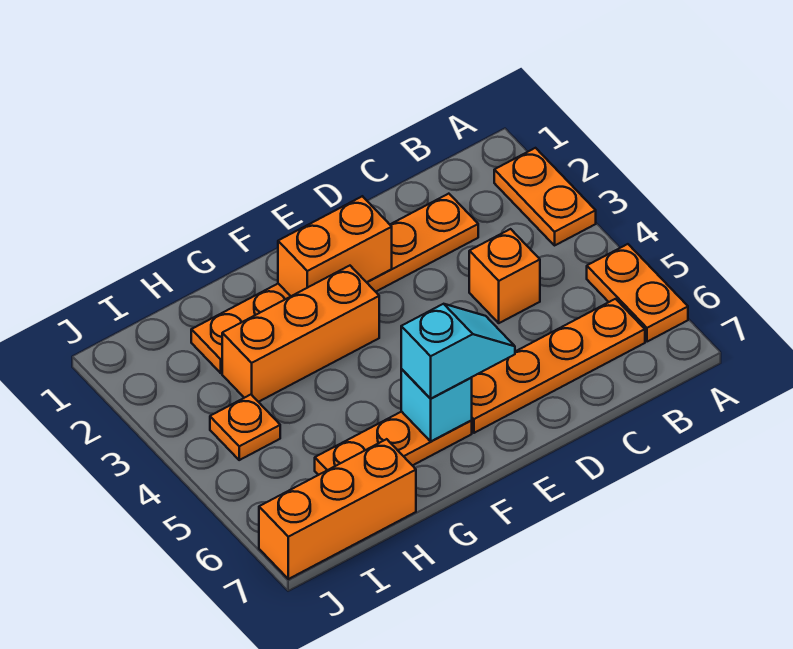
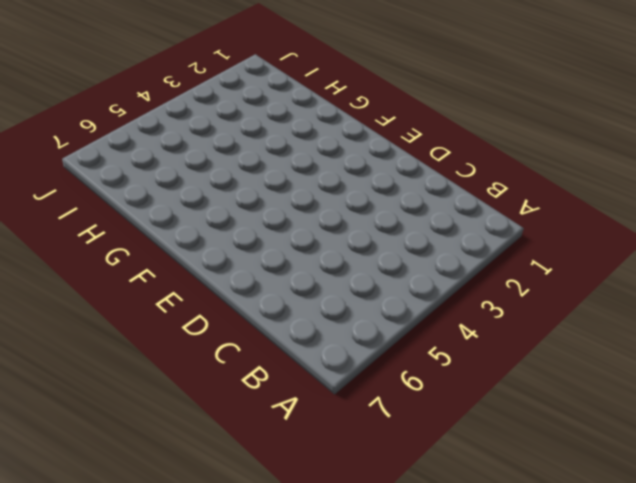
none -> orange plate A2:A3 level 1
none -> orange plate A5:A6 level 1
none -> orange plate B6:E6 level 1

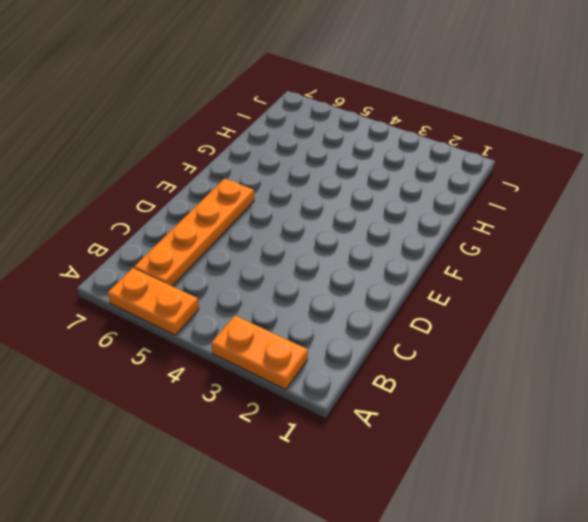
none -> orange plate C2:H2 level 1
none -> orange brick C4 level 1
none -> orange brick F3:H3 level 1

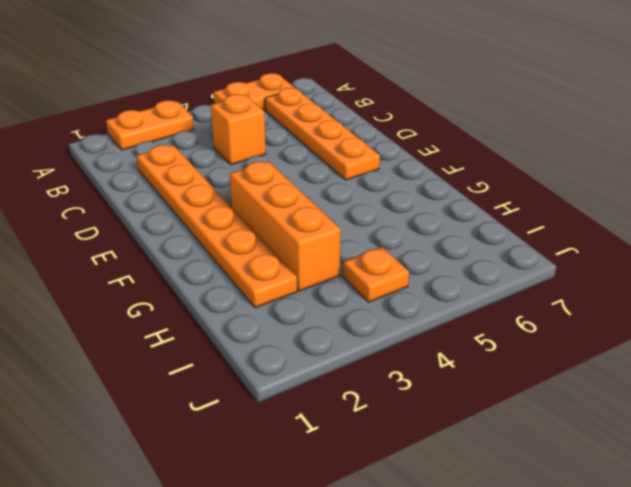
none -> orange plate F6:H6 level 1
none -> orange brick H7:J7 level 1
none -> orange brick E2:F2 level 2

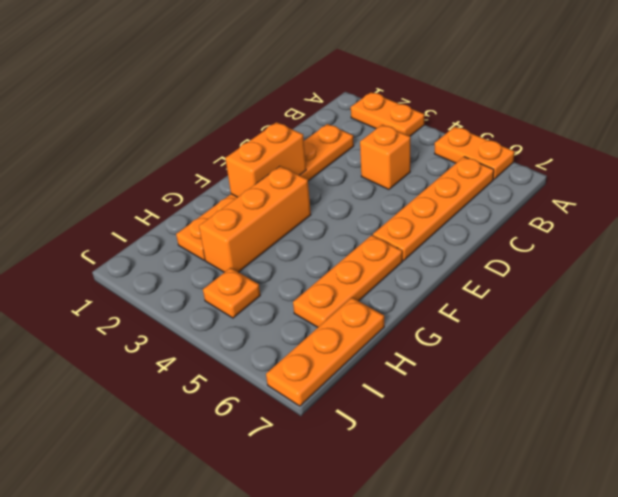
orange plate H7:J7 level 1 -> orange brick H7:J7 level 1
none -> cyan brick F6 level 2
none -> cyan slope E6:F6 level 3 top F

